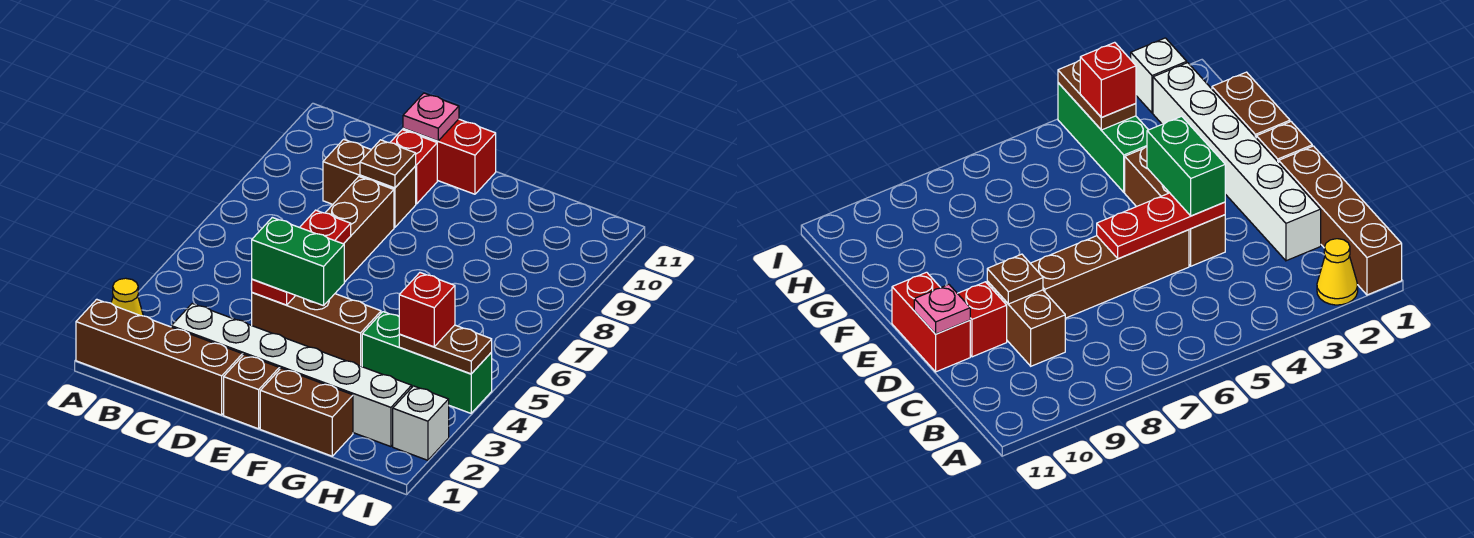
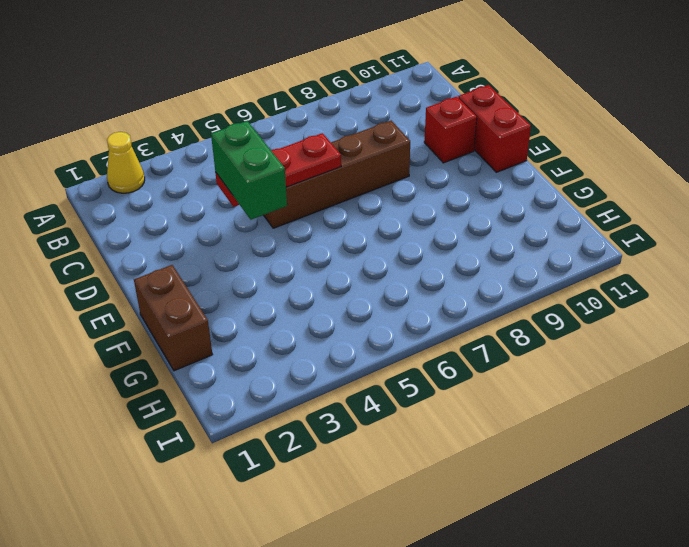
none -> brown brick A1:D1 level 1
none -> white brick C2:H2 level 1
none -> brown brick C9:D9 level 1

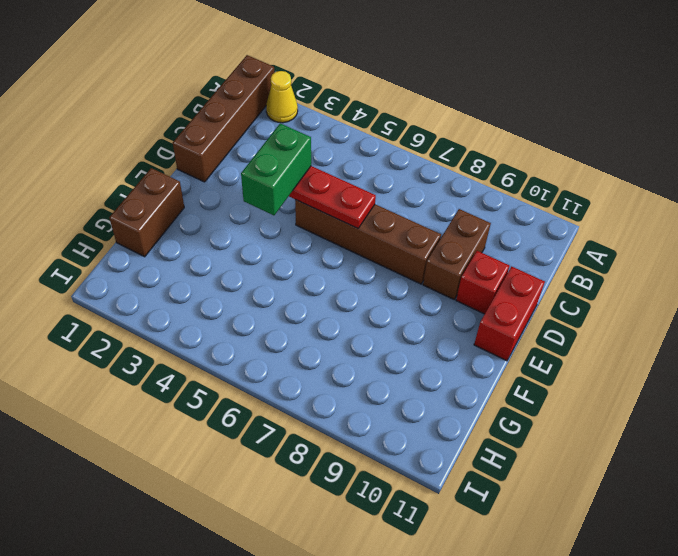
none -> white brick C2:H2 level 1
none -> brown brick D4:F4 level 1
none -> brown brick E1 level 1

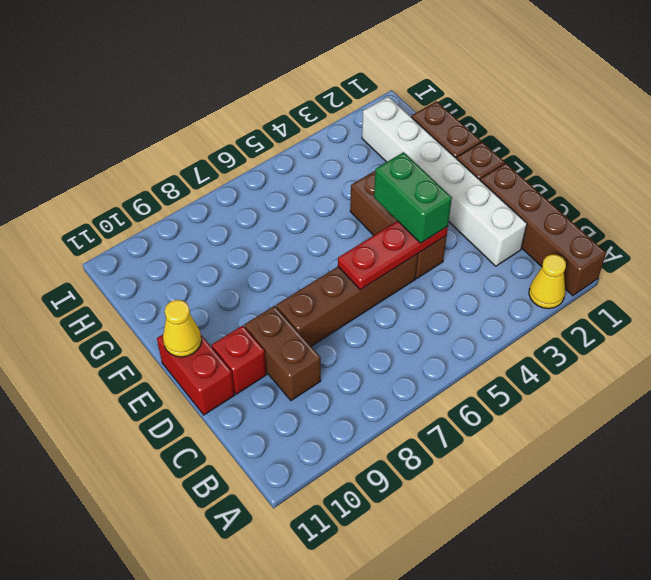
yellow cone E11 level 2 -> none
none -> green brick G4:I4 level 1
none -> white brick I2 level 1
none -> brown plate D9 level 2

